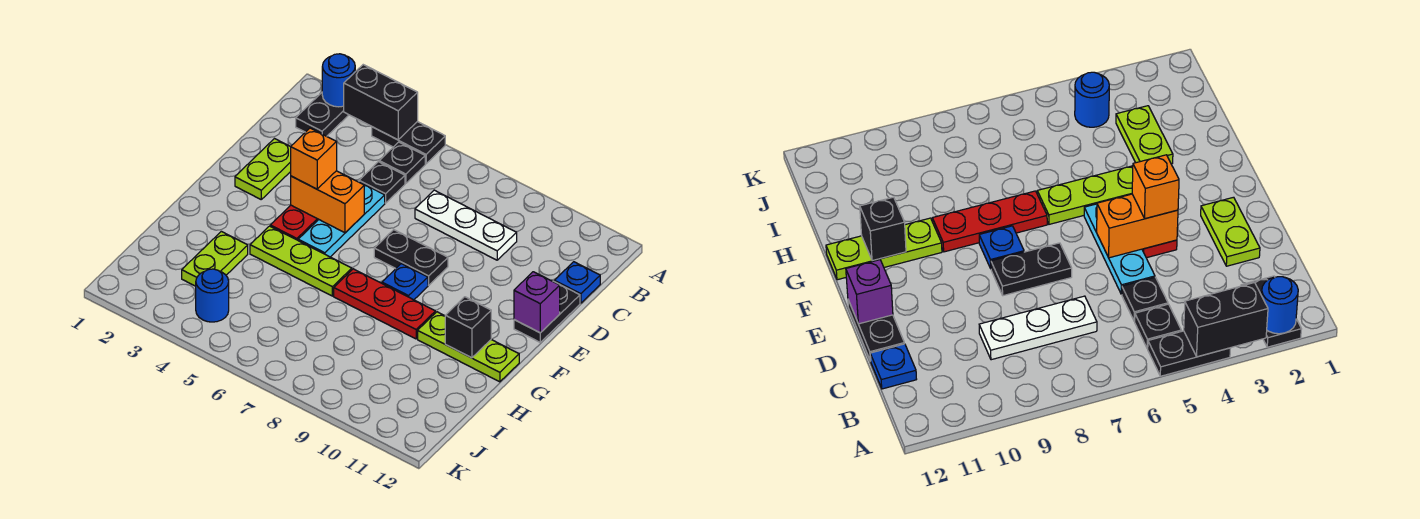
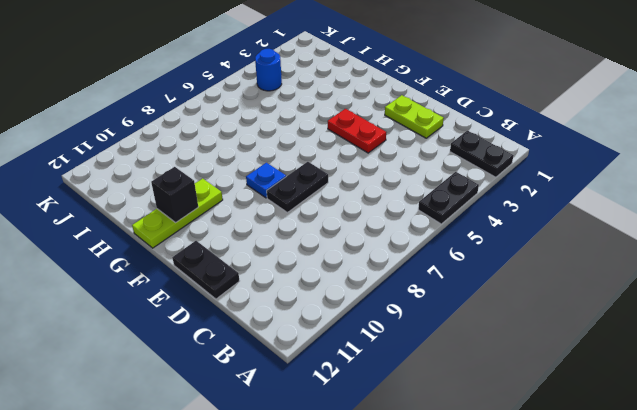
none -> black plate B5 level 1
none -> black plate C5 level 1
none -> white plate C7:C9 level 1

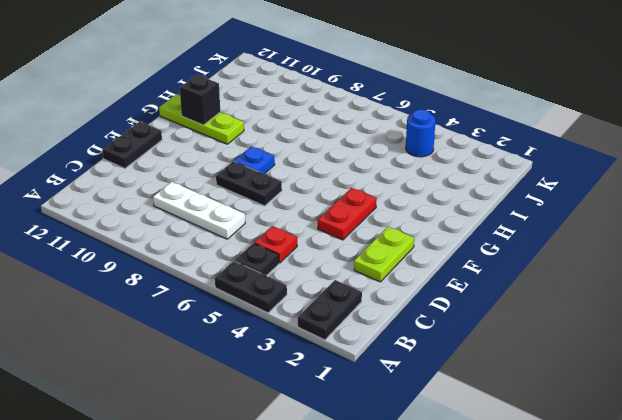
red plate C5 level 1 -> black plate C5 level 1
none -> blue plate C12 level 1
none -> cyan plate D5:F5 level 1
none -> lime plate G4:G6 level 1

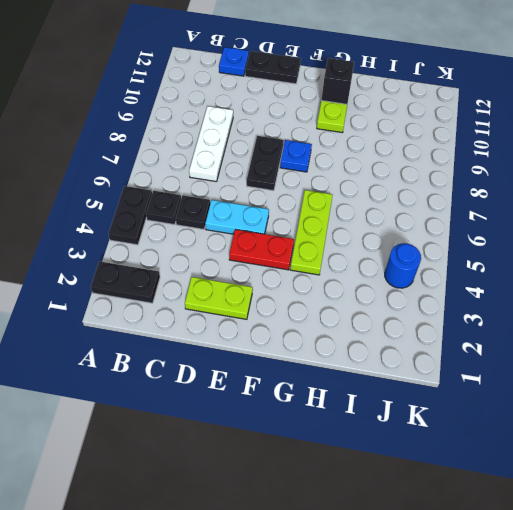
cyan plate D5:E5 level 1 -> cyan plate D5:F5 level 1
none -> red plate G7:G9 level 1
none -> lime plate H3:I3 level 1
none -> blue round brick A2 level 2

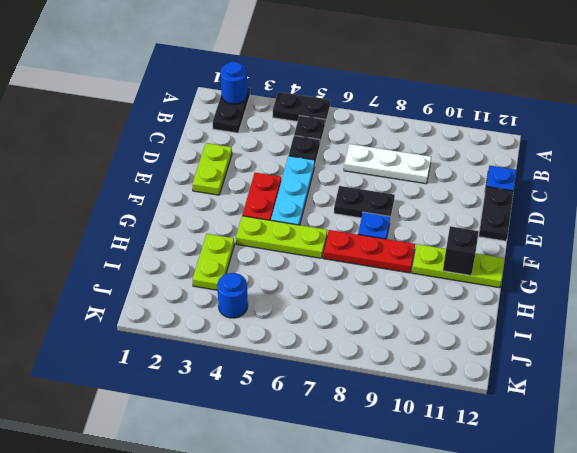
none -> black brick A3:A4 level 2
none -> orange brick E4:E5 level 2
none -> purple brick E12 level 2

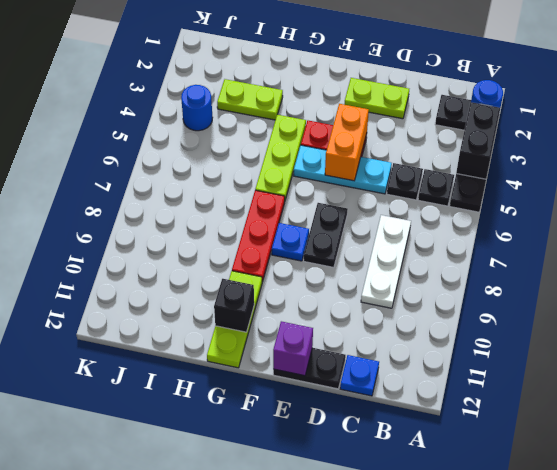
none -> orange brick E4 level 3

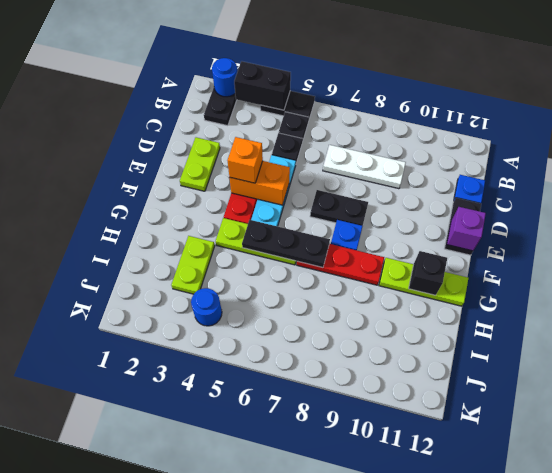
black plate G5:G7 level 2 -> none

